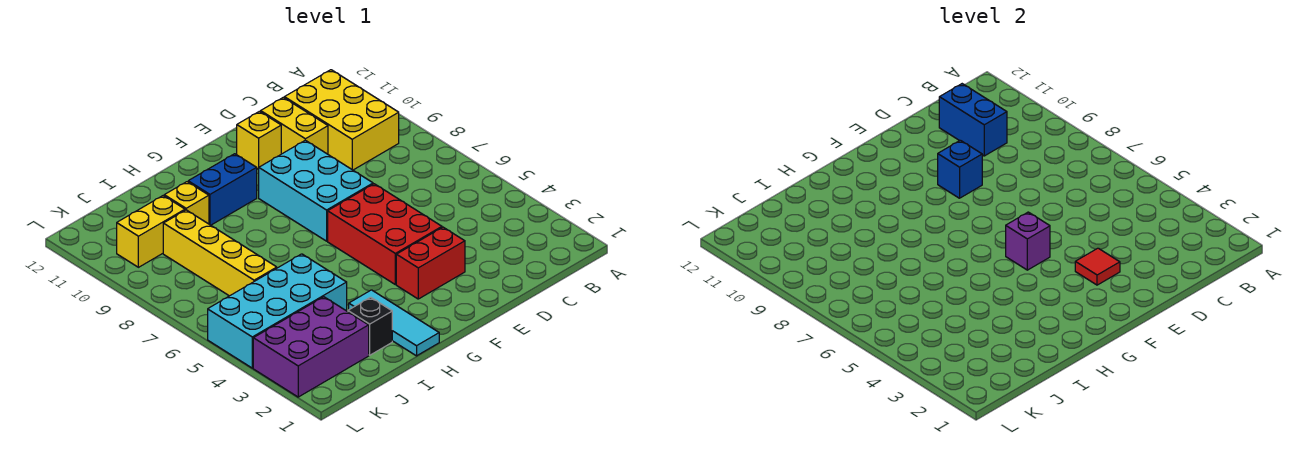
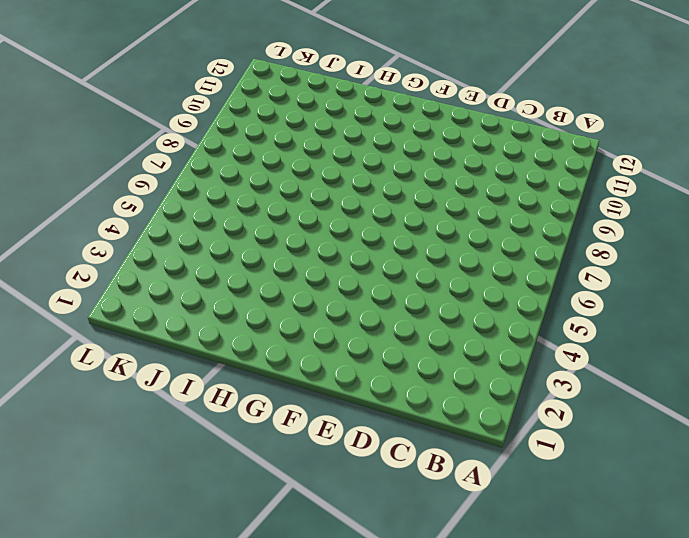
none -> yellow brick B9:C11 level 1
none -> yellow brick D10:D11 level 1
none -> red brick E3:F3 level 1

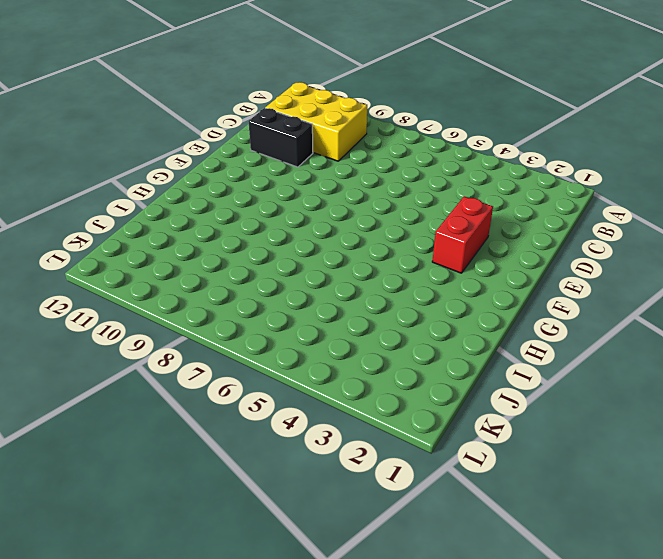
black brick D10:D11 level 1 -> yellow brick D10:D11 level 1
none -> red brick E4:F6 level 1
none -> cyan brick E7:F9 level 1
none -> yellow brick E11 level 1

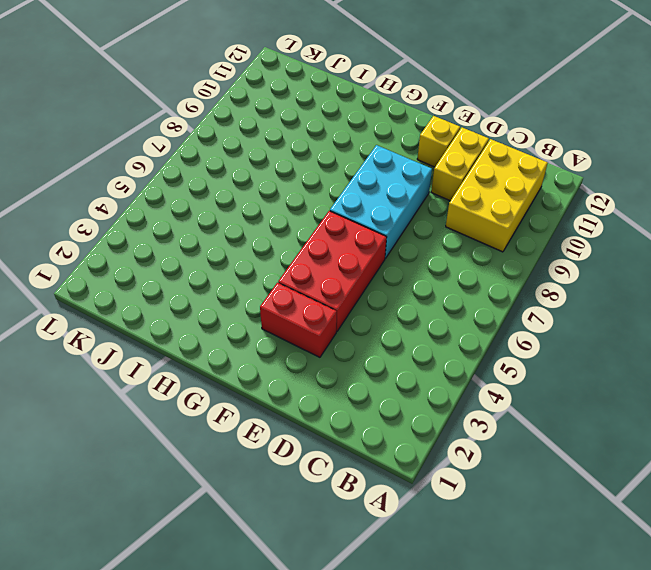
none -> blue brick G10:H10 level 1
none -> cyan tile H1:H3 level 1
none -> black brick I2 level 1

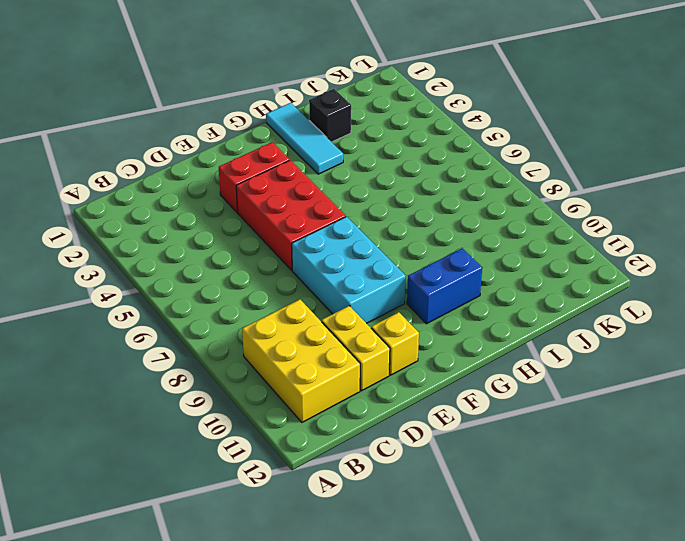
none -> cyan brick I4:L5 level 1
none -> yellow brick I10 level 1
none -> purple brick J2:L3 level 1

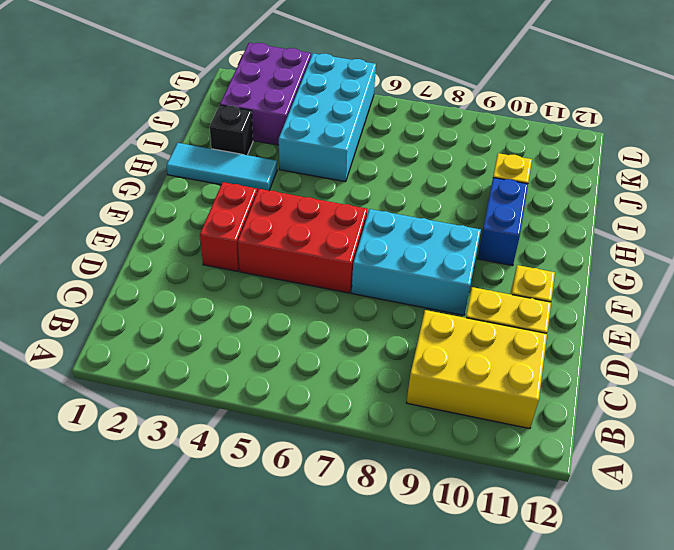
none -> yellow brick J6:J9 level 1
none -> yellow brick J10:K10 level 1
none -> blue brick C10:C11 level 2

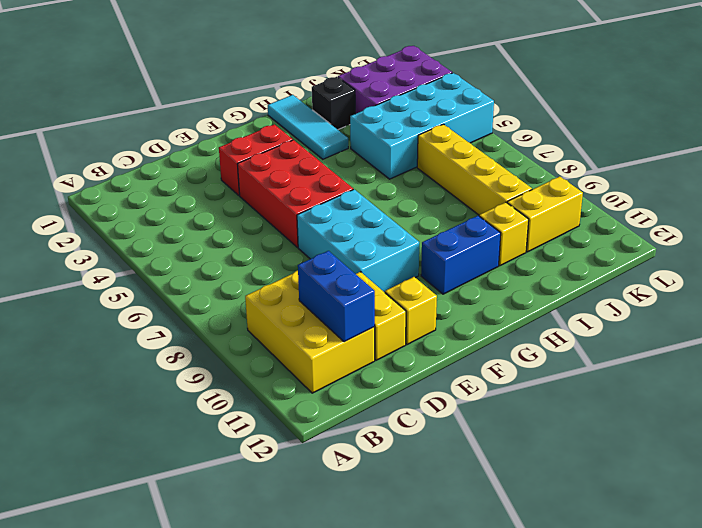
none -> red tile E3 level 2
none -> blue brick E9 level 2
none -> purple brick F5 level 2

